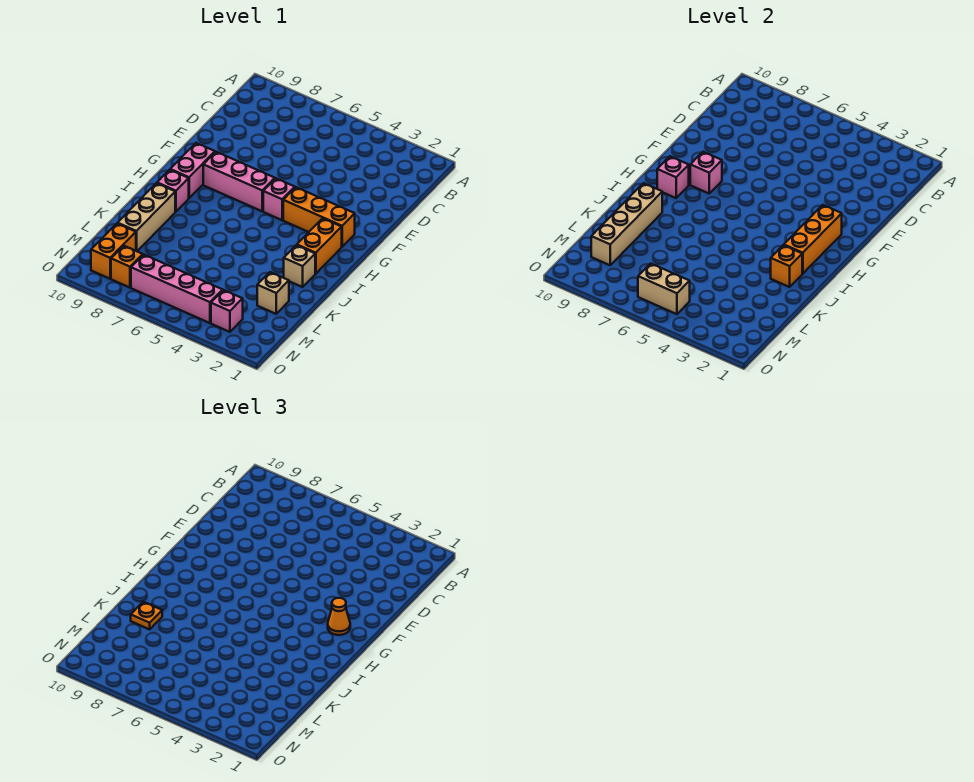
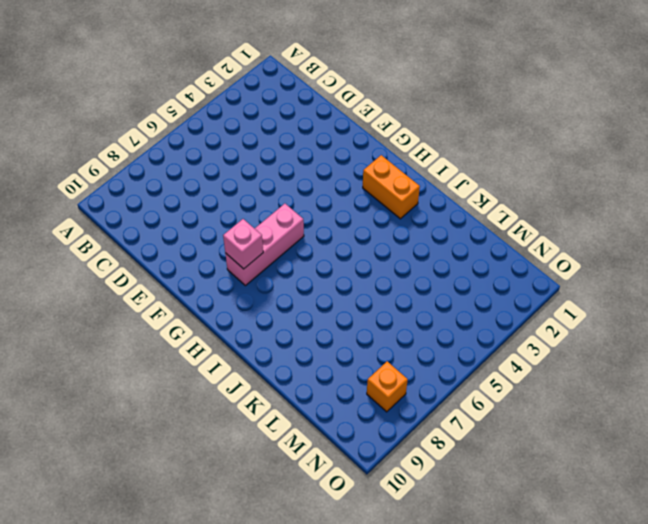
none -> orange brick G2:G4 level 1
none -> pink brick G5 level 1
none -> pink brick G9:H9 level 1

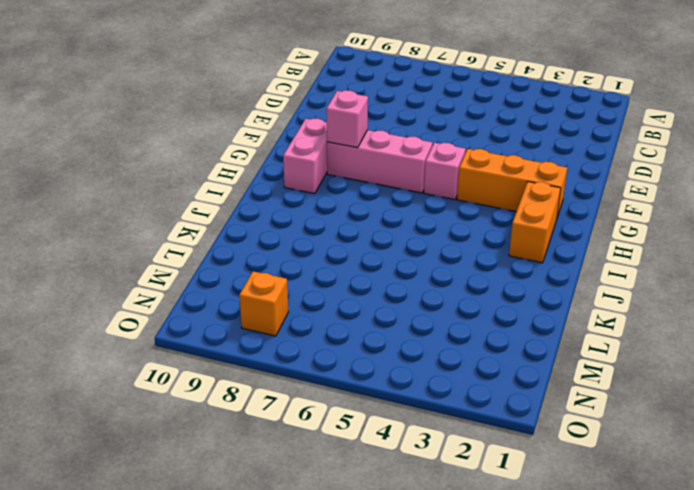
none -> pink brick I9 level 1
none -> tan brick J2 level 1
none -> tan brick J9:L9 level 1

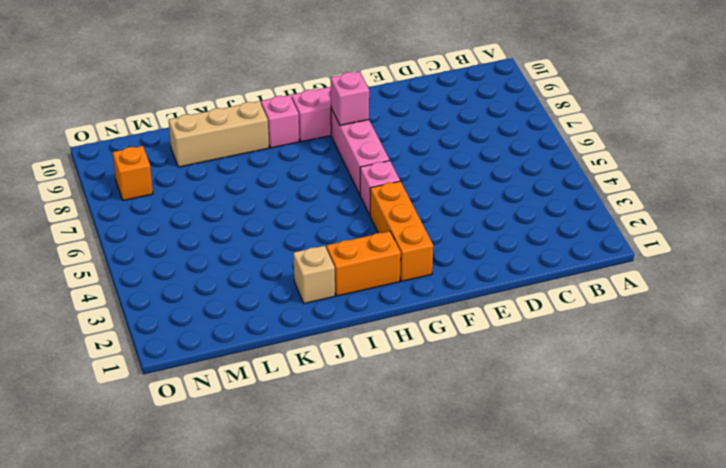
none -> tan brick L2 level 1
none -> orange brick M9:N9 level 1
none -> pink brick N3 level 1

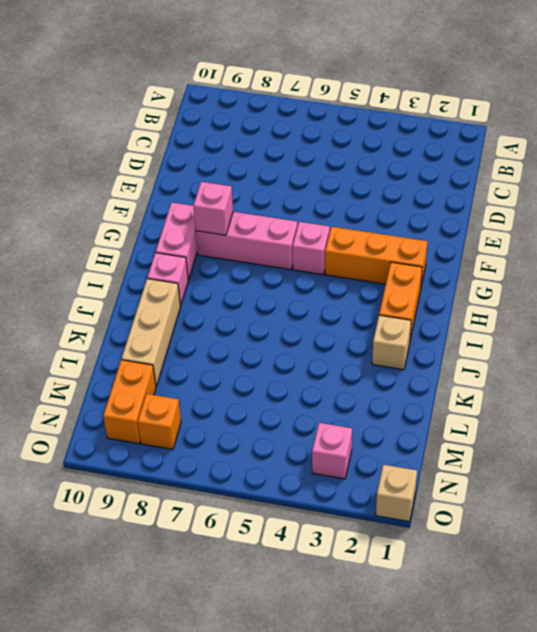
tan brick O1 level 1 -> tan brick L2 level 1
none -> pink brick N4:N7 level 1
none -> orange brick G2:I2 level 2
none -> pink brick H9 level 2

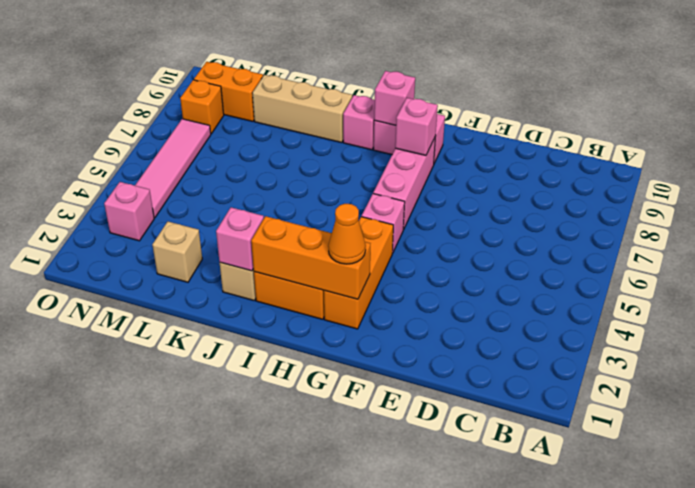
pink brick J2 level 2 -> orange brick J2 level 2
pink tile N4:N7 level 1 -> pink brick N4:N7 level 1
none -> tan brick J9:M9 level 2
none -> tan brick N5:N6 level 2
none -> orange plate K9 level 3

